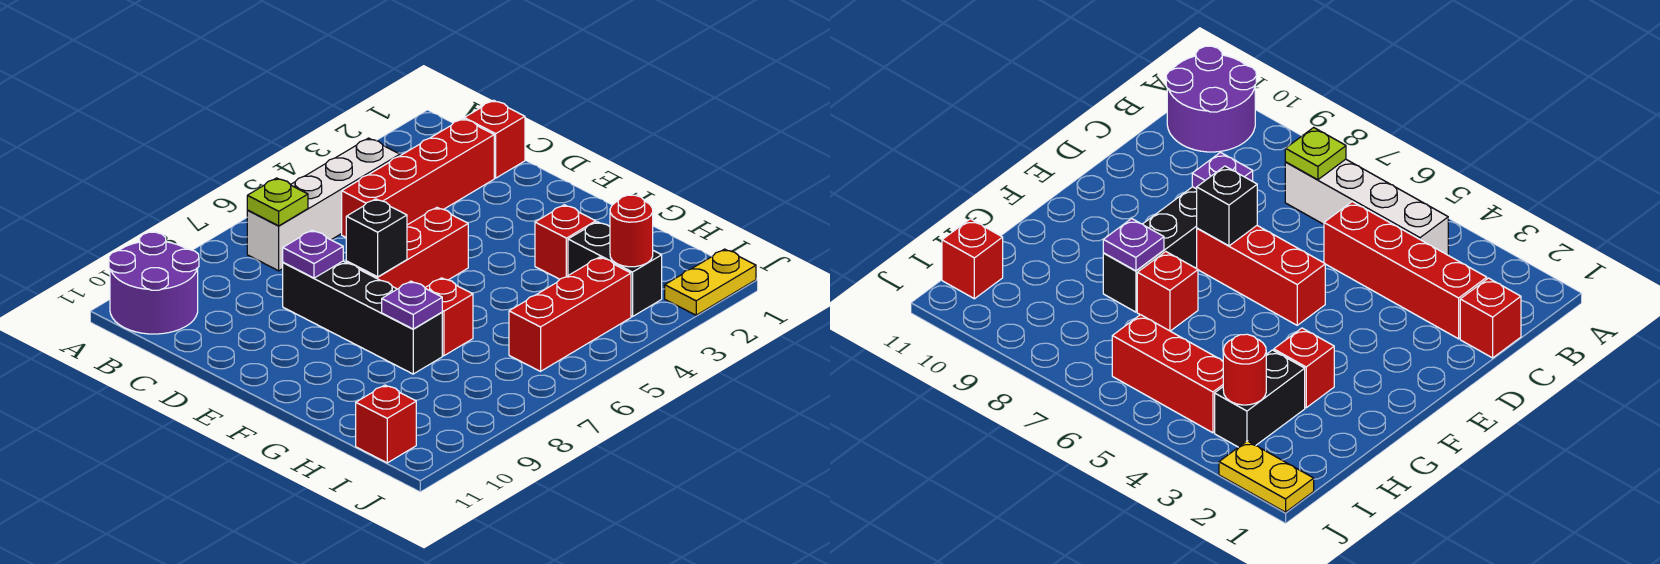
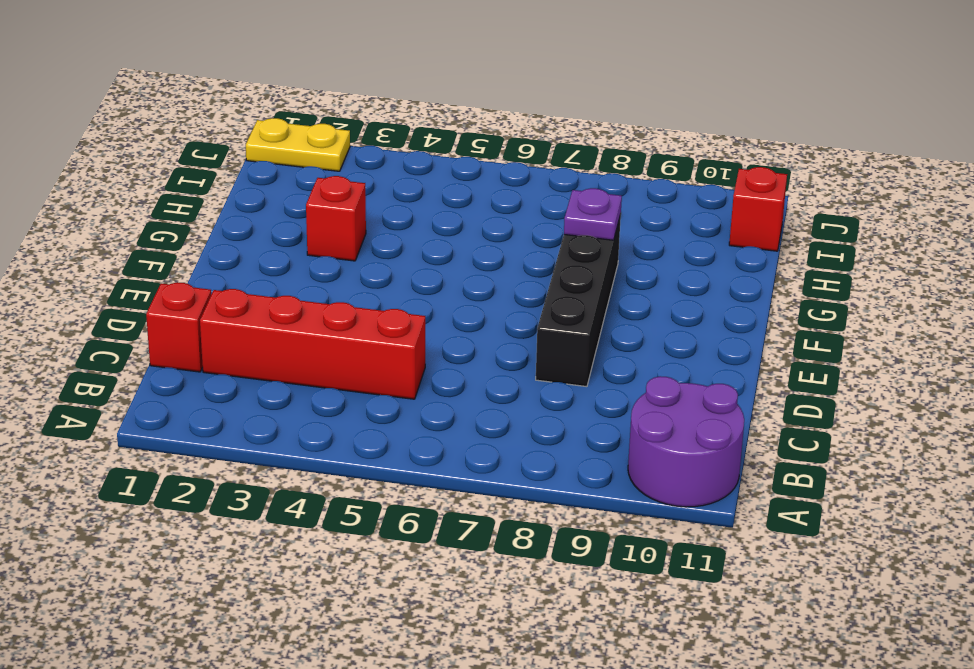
none -> white brick B4:B7 level 1
none -> red brick E5:E7 level 1
none -> red brick G7 level 1

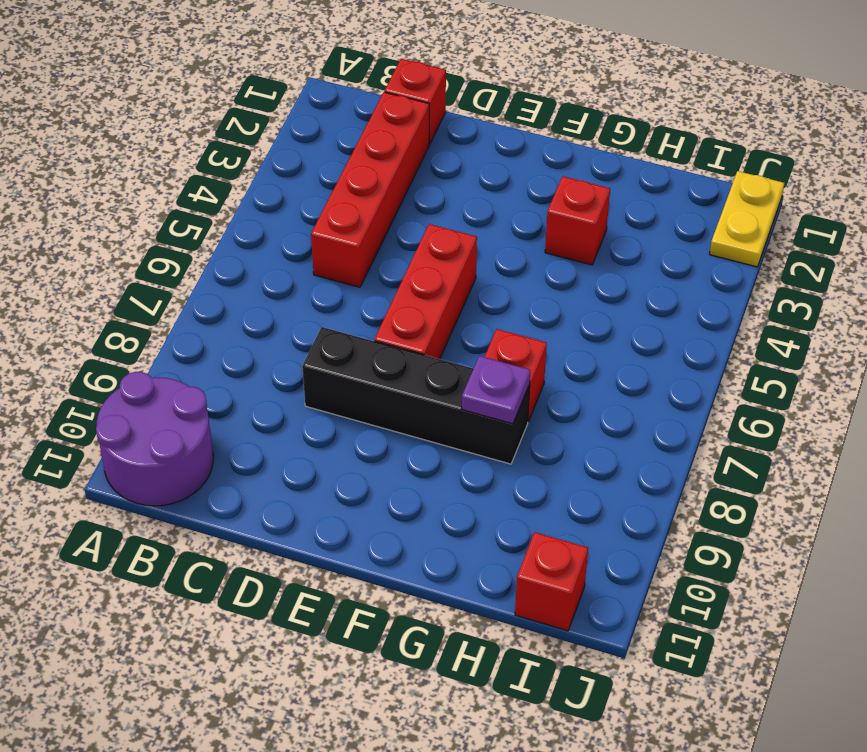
none -> white brick B4:B7 level 1
none -> black brick H3:I3 level 1
none -> red brick I4:I6 level 1

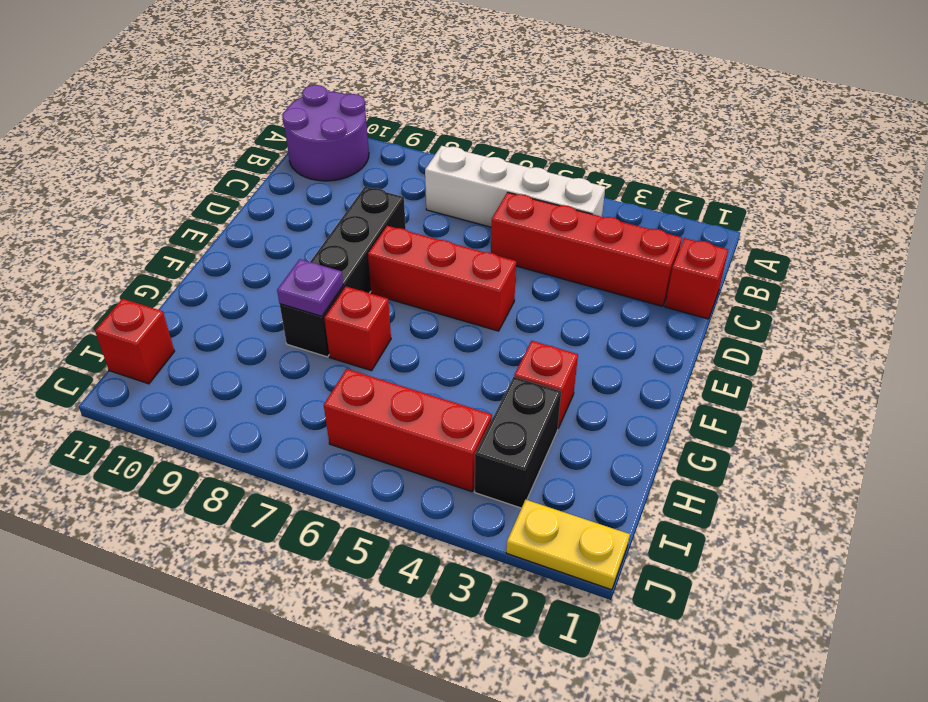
none -> lime plate B7 level 2
none -> purple plate D8 level 2
none -> black brick E7 level 2

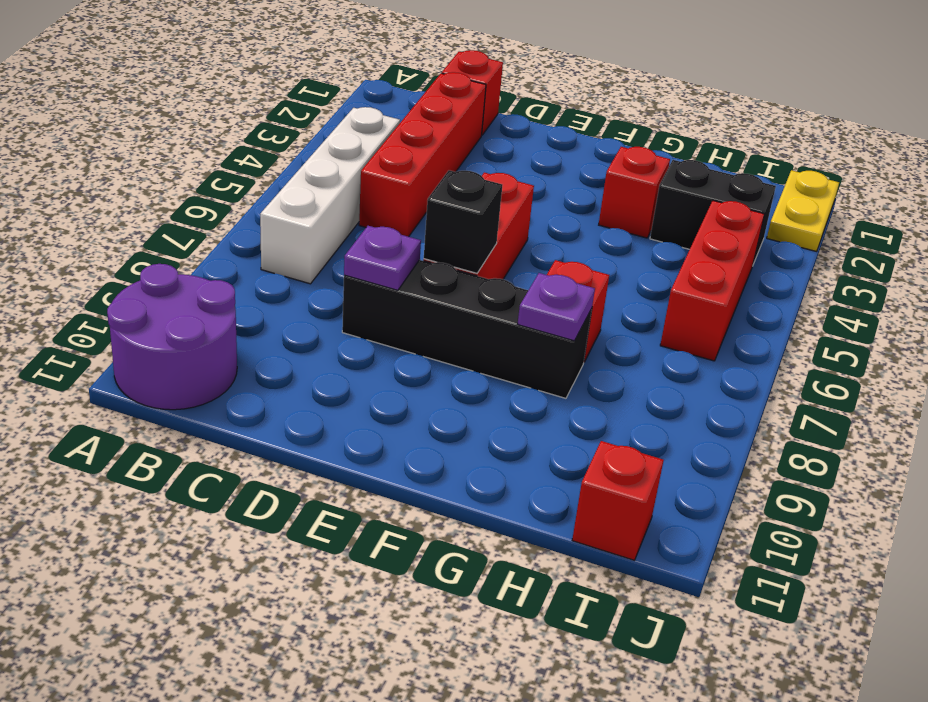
none -> lime plate B7 level 2
none -> red round brick I3 level 2

